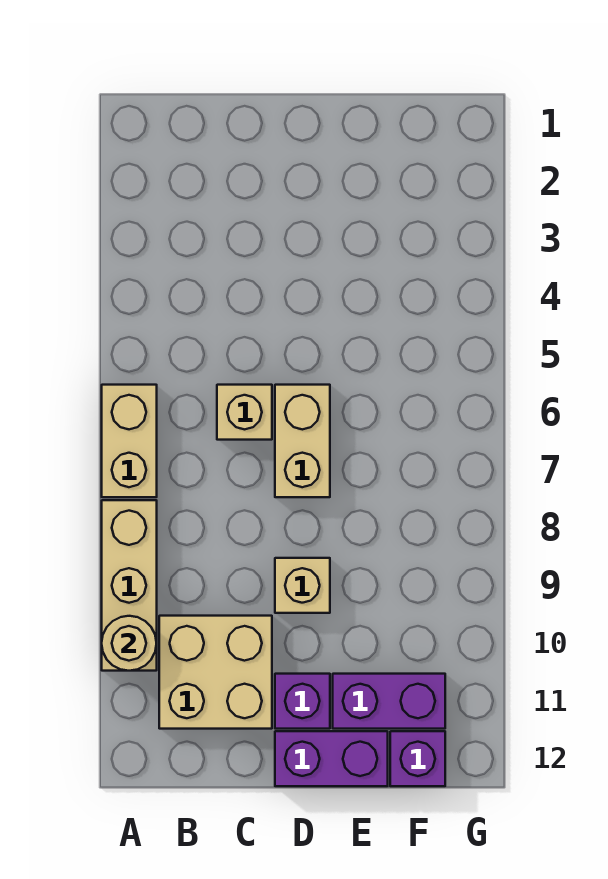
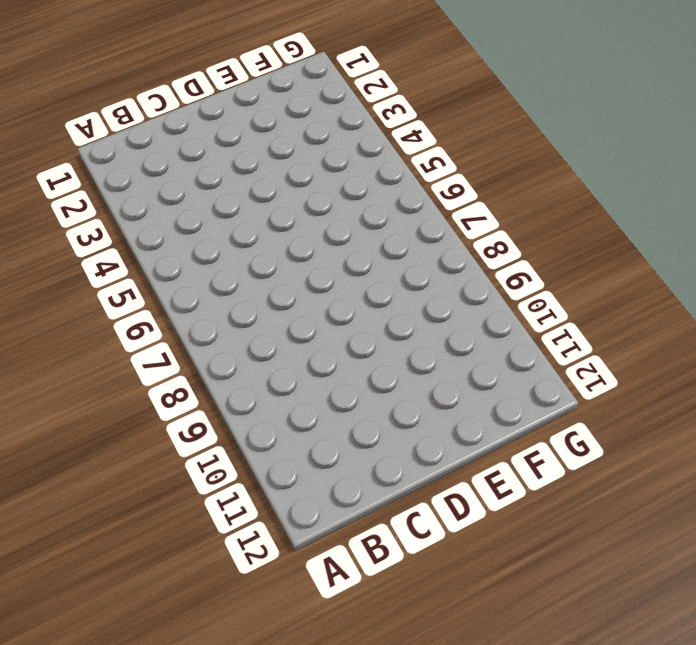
none -> tan brick A6:A7 level 1
none -> tan brick A8:A10 level 1

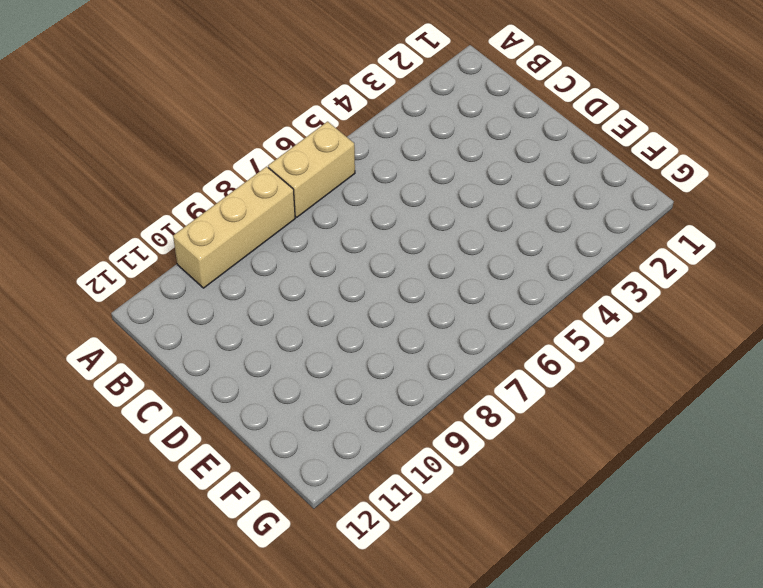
none -> tan brick B10:C11 level 1
none -> tan brick C6 level 1

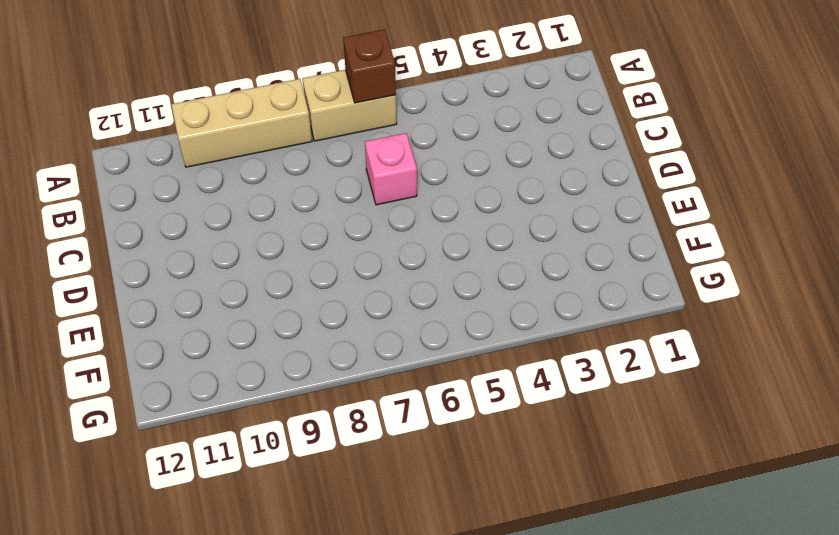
brown brick A6 level 2 -> none
pink brick C6 level 1 -> tan brick C6 level 1
none -> tan brick B10:C11 level 1
none -> tan brick D6:D7 level 1

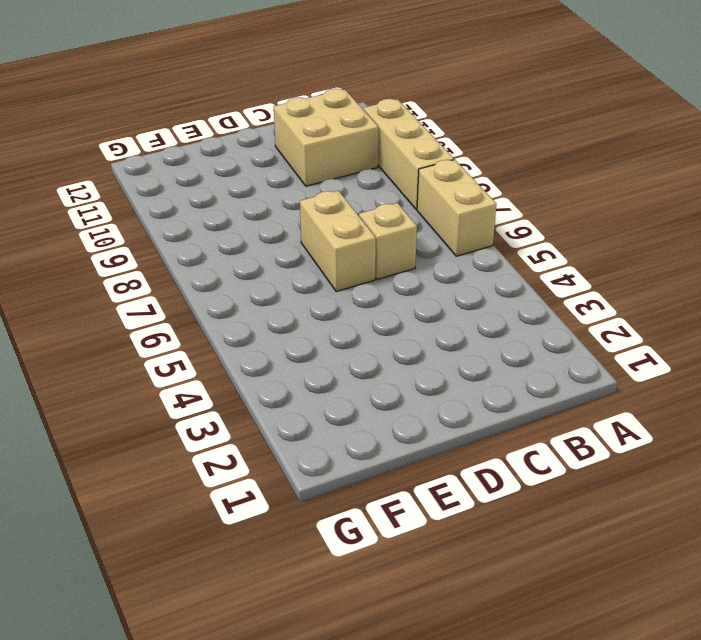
none -> tan brick D9 level 1
none -> purple brick D11 level 1

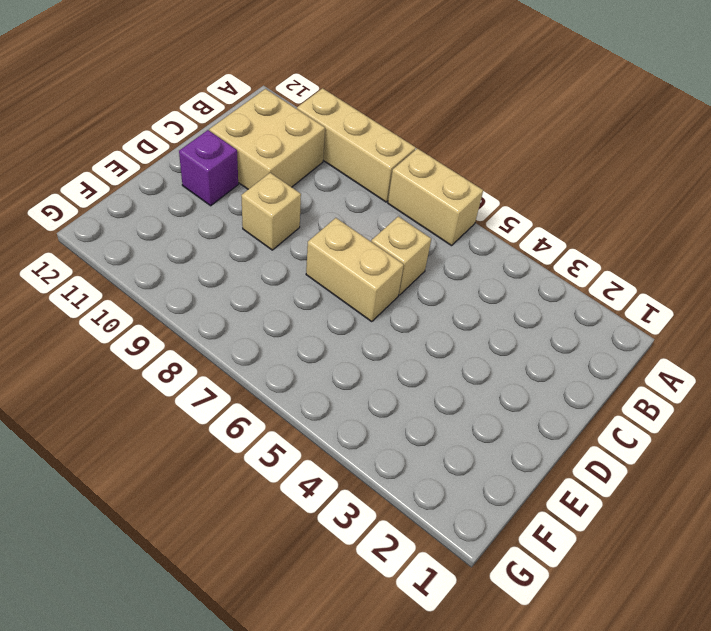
none -> purple brick D12:E12 level 1
none -> purple brick E11:F11 level 1

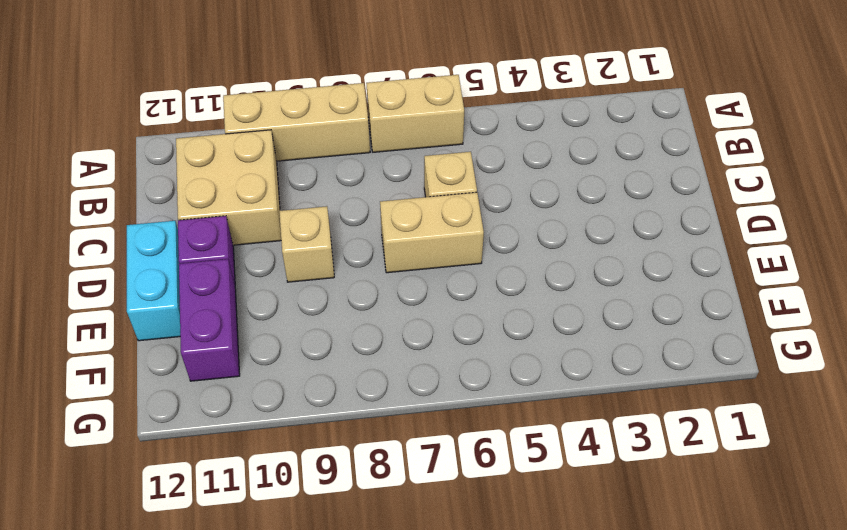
cyan brick D12:E12 level 1 -> purple brick D12:E12 level 1
none -> purple brick F12 level 1
none -> tan round brick A10 level 2

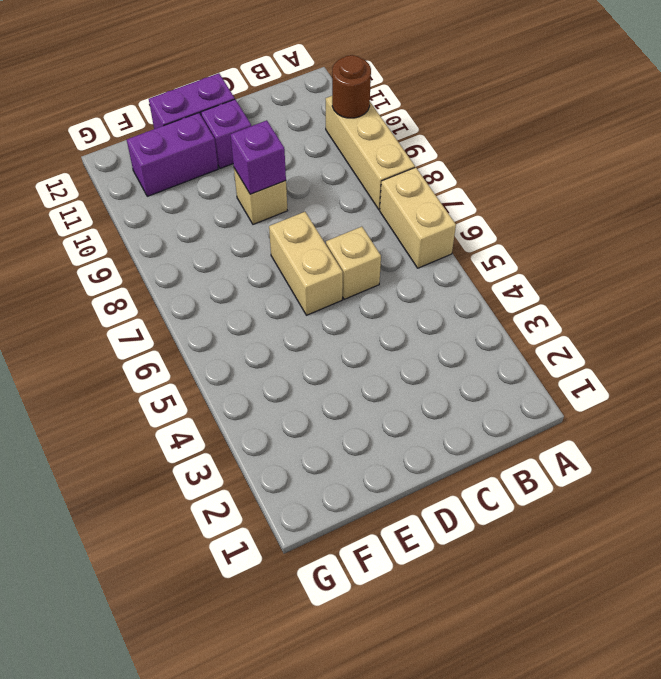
brown round brick A10 level 2 -> tan round brick A10 level 2
purple brick D9 level 2 -> purple brick F12 level 1
none -> tan brick B10:C11 level 1

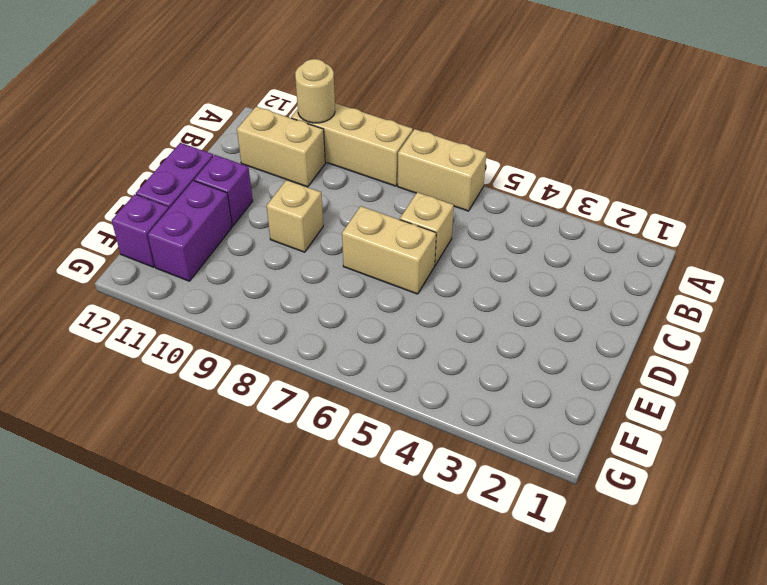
tan brick B10:B11 level 1 -> tan brick B10:C11 level 1

